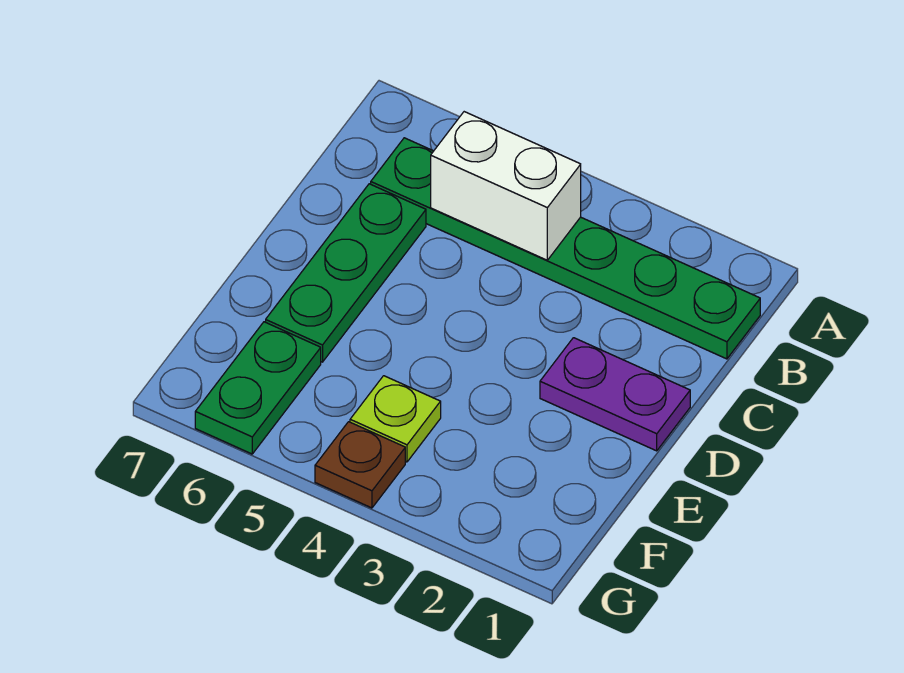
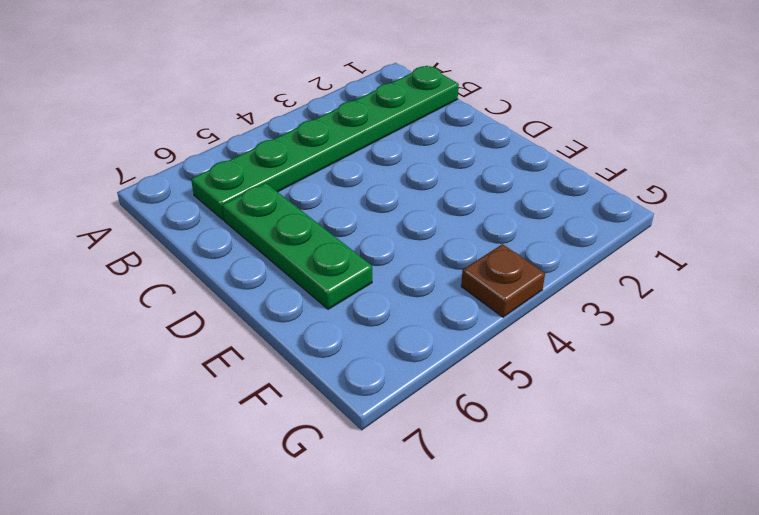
none -> purple plate D1:D2 level 1
none -> lime plate F4 level 1

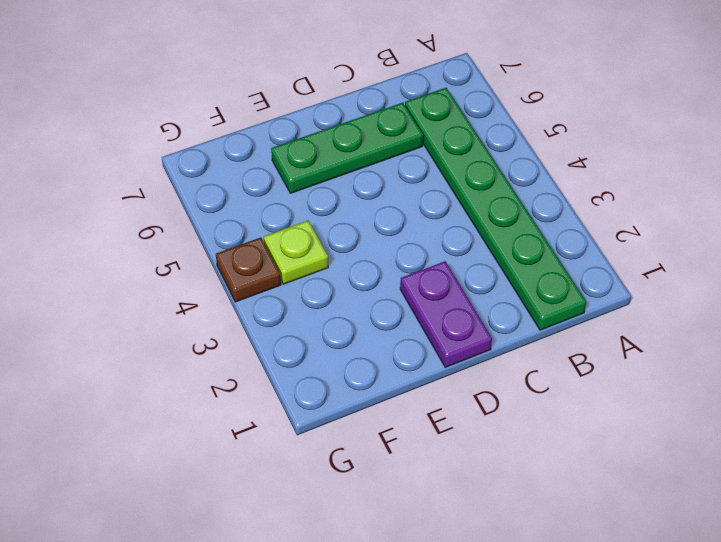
none -> green plate F6:G6 level 1
none -> white brick B4:B5 level 2

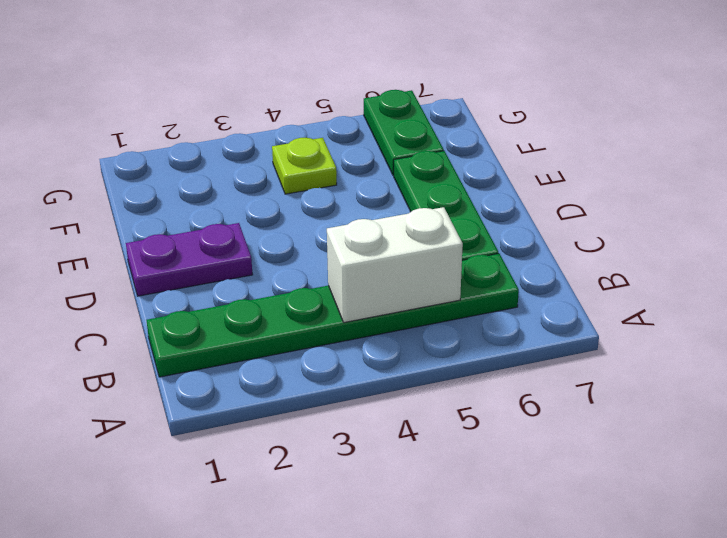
none -> brown plate G4 level 1

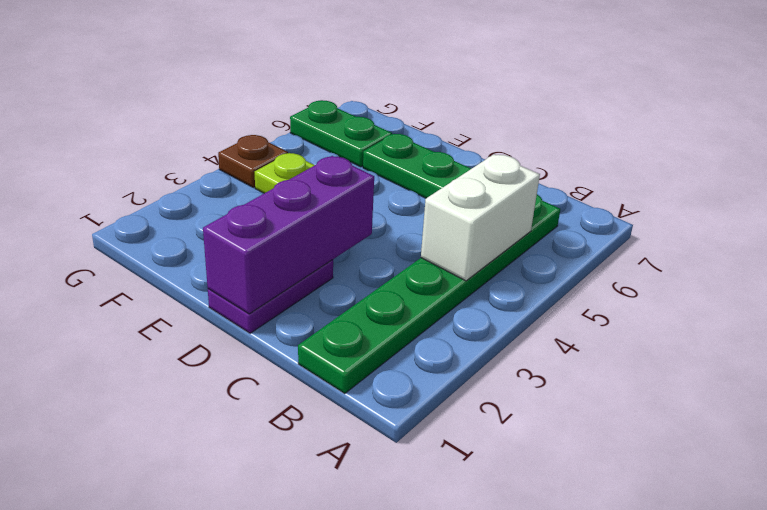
purple brick D1:D3 level 2 -> none

